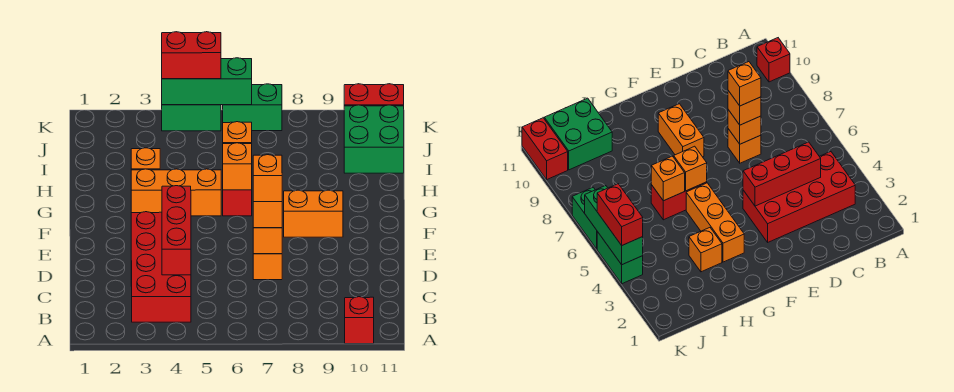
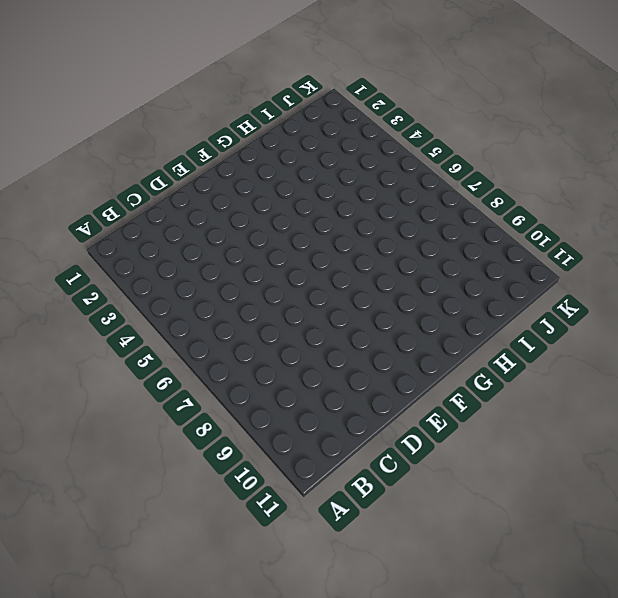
none -> red brick A10 level 1
none -> red brick B3:E4 level 1
none -> orange brick D7 level 1

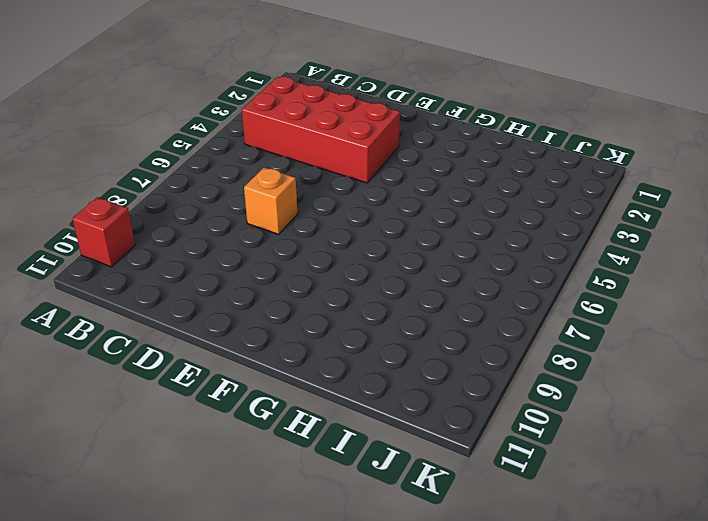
none -> orange brick F8:F9 level 1
none -> orange brick G3:G5 level 1
none -> red brick G6:H6 level 1

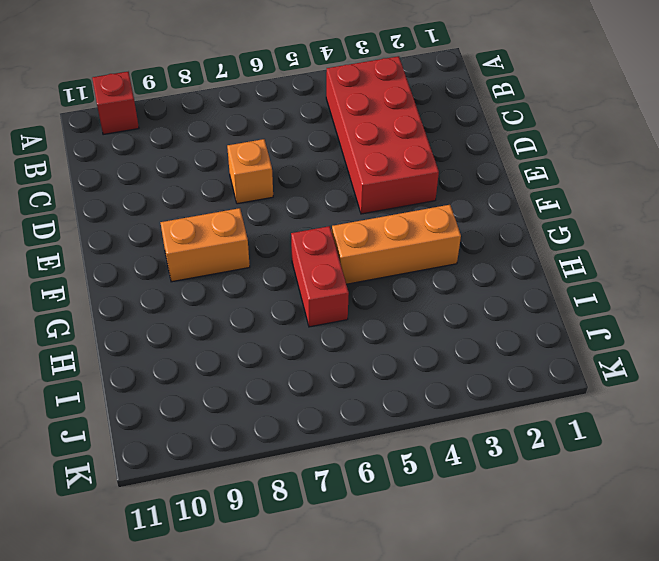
none -> orange brick H3 level 1
none -> green brick I10:J11 level 1
none -> green brick K4:K5 level 1

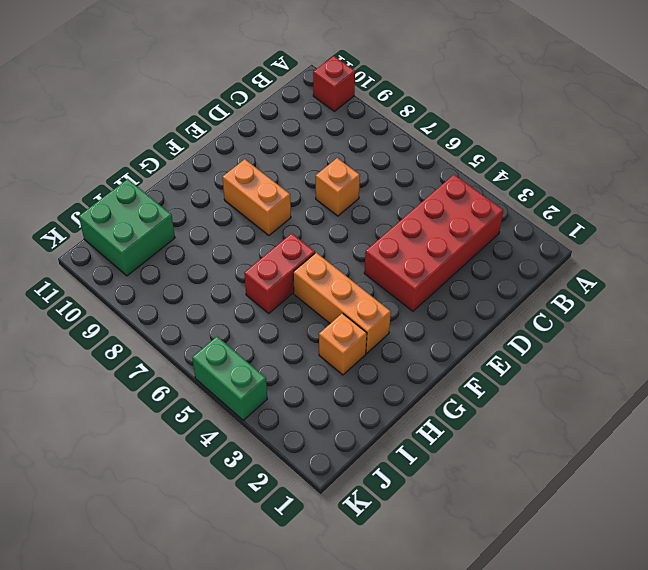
none -> green brick K6:K7 level 1
none -> red brick K10:K11 level 1
none -> red brick C4:E4 level 2

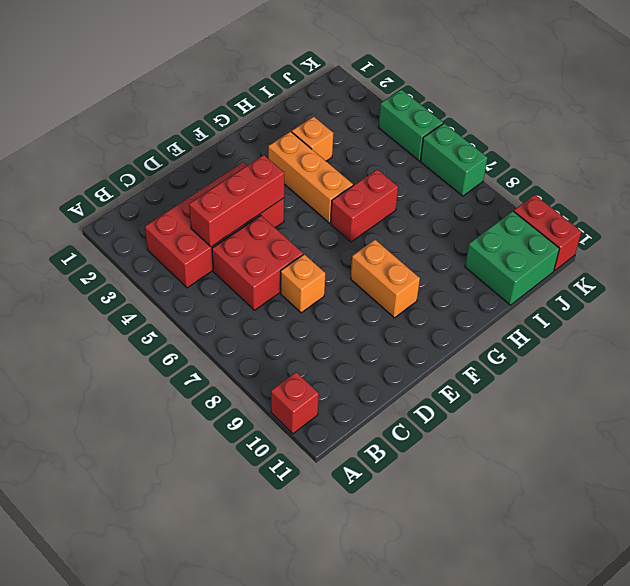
red brick C5:D6 level 1 -> none
none -> orange brick D7 level 2
none -> orange brick G6 level 2
none -> orange brick H6 level 2

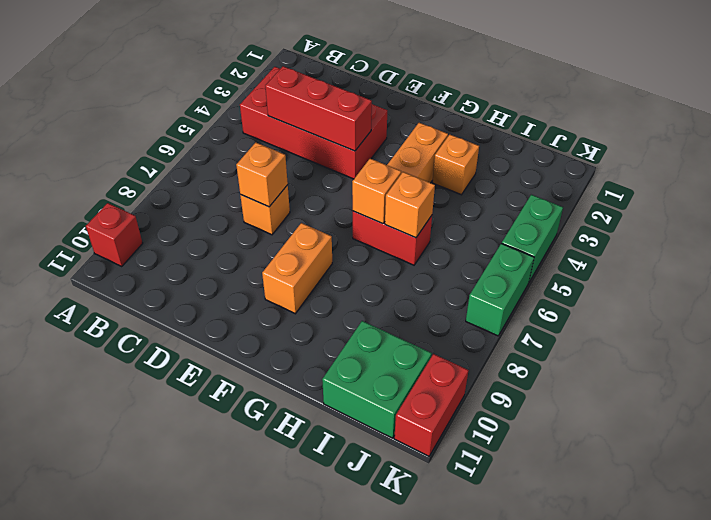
none -> green brick K4:K6 level 2
none -> orange brick D7 level 3
none -> red brick K4:K5 level 3

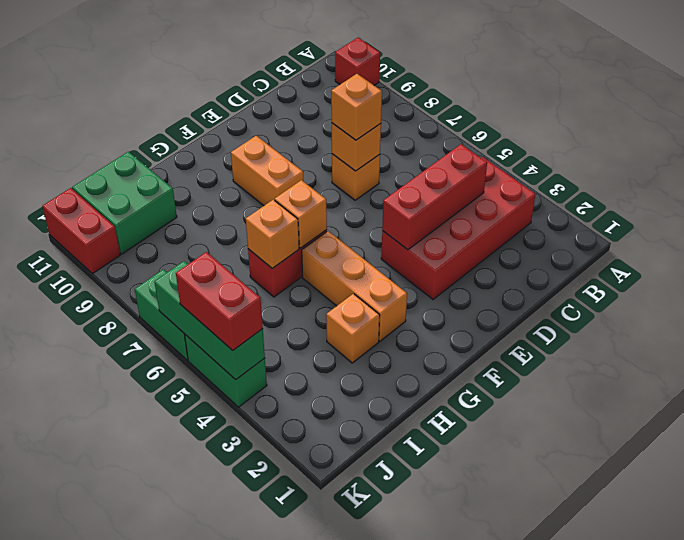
none -> orange brick D7 level 4

